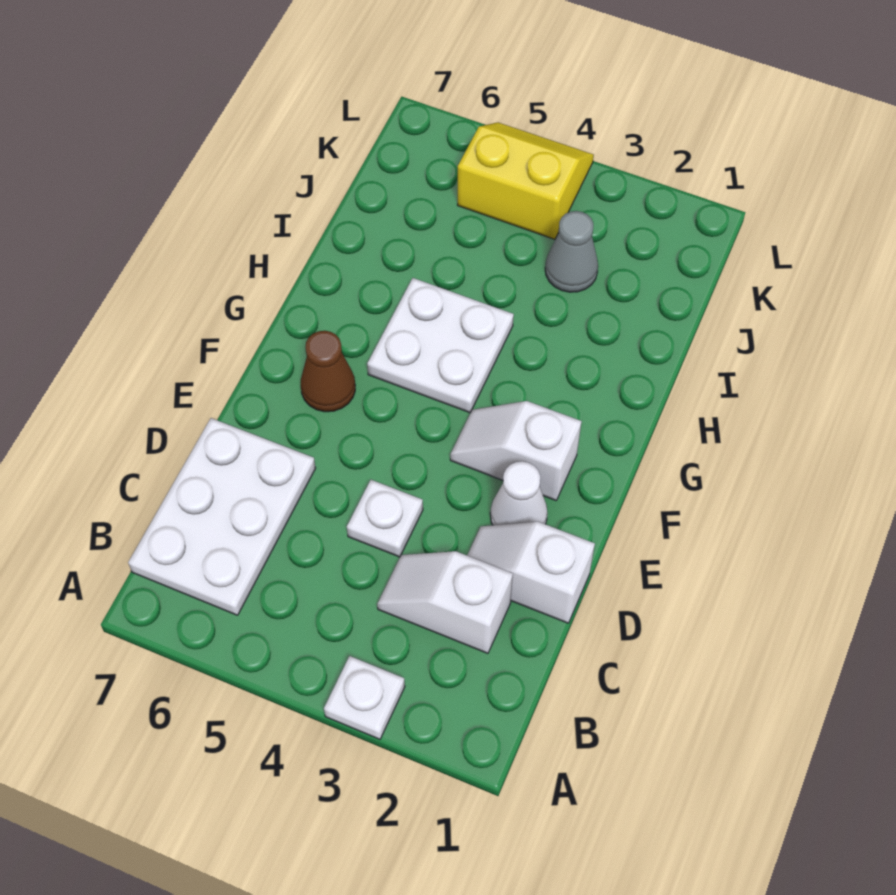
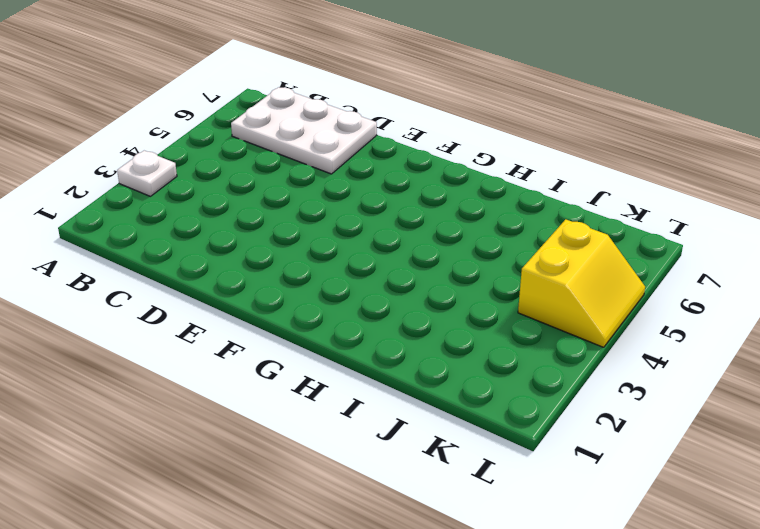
none -> white slope C2:C3 level 1 top 2
none -> white slope D1:D2 level 1 top 1

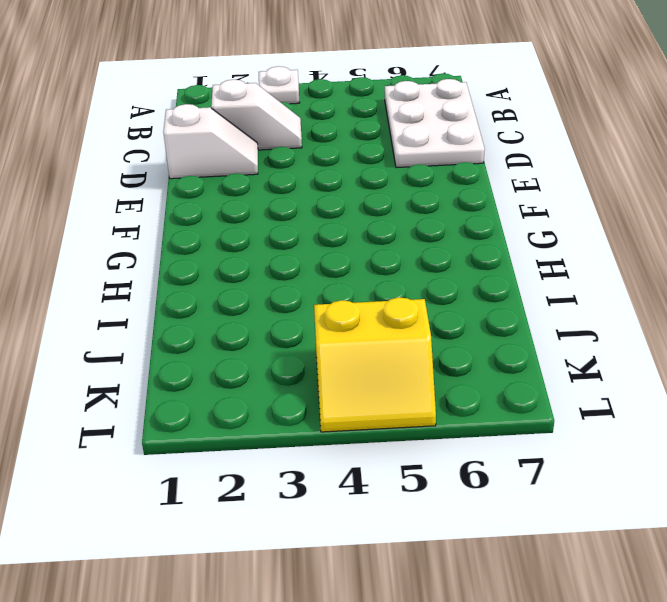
none -> white plate D4 level 1
none -> white cone E2 level 1

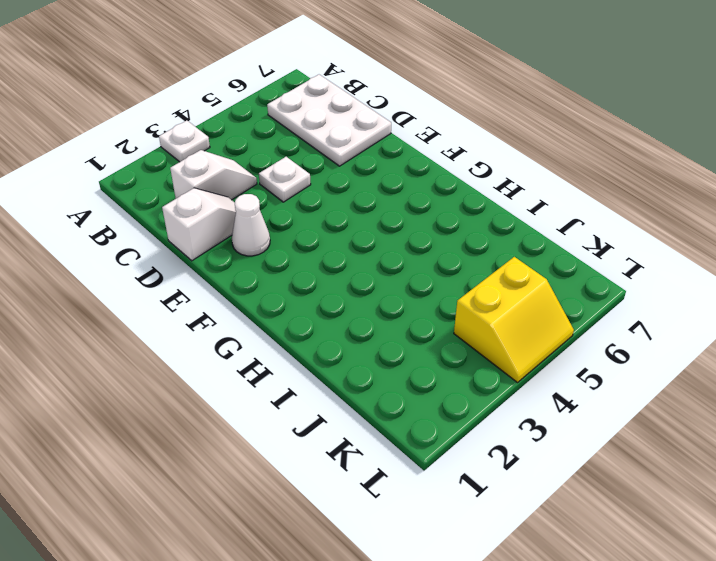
none -> white slope F2:F3 level 1 top 2
none -> brown cone F6 level 1

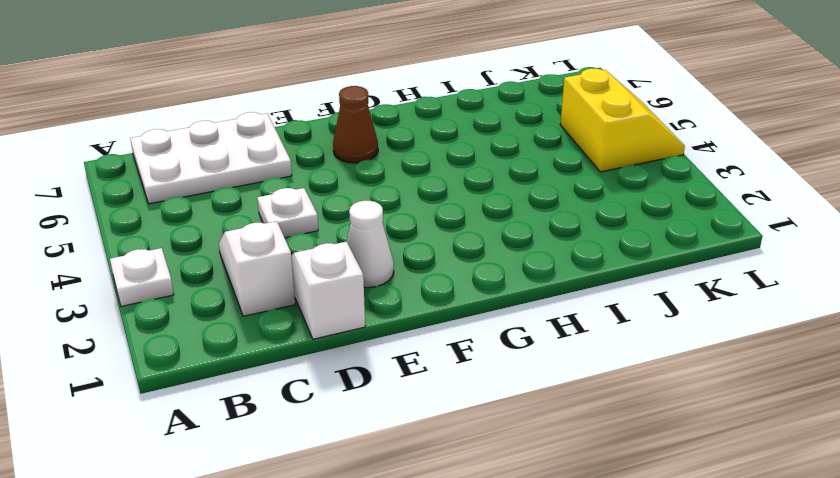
none -> white slope F2:F3 level 1 top 2
none -> white plate G4:H5 level 1

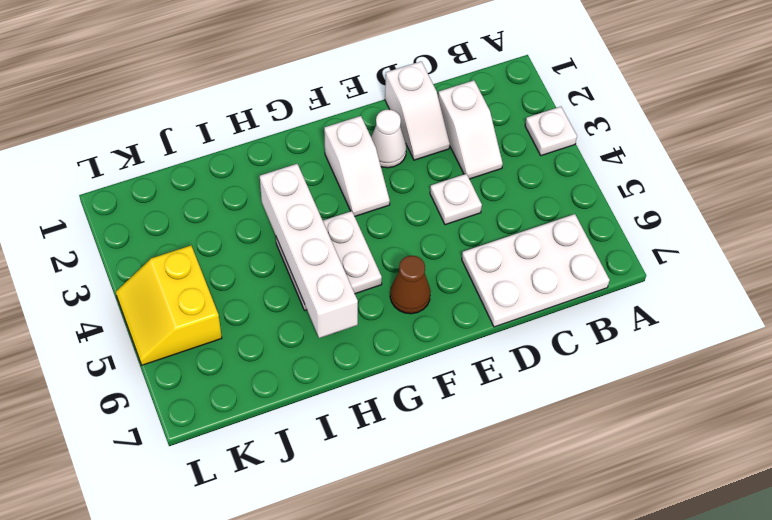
white brick H3:H6 level 2 -> none
none -> grey cone J3 level 1

